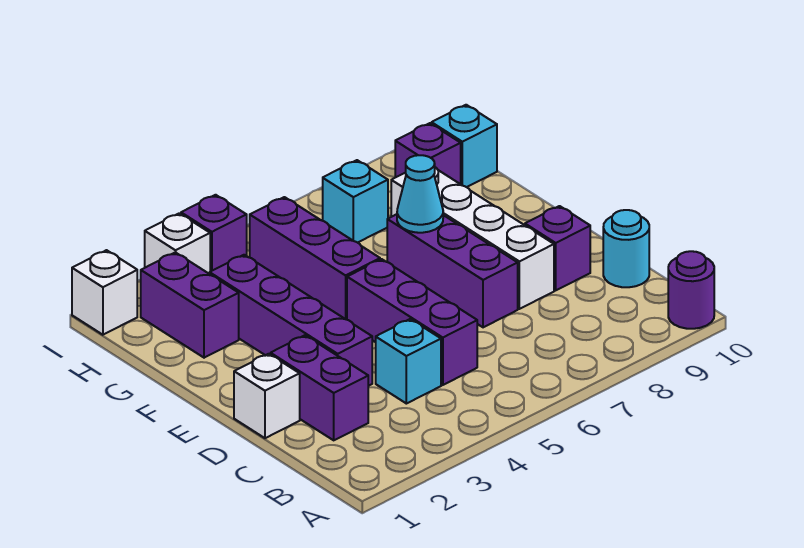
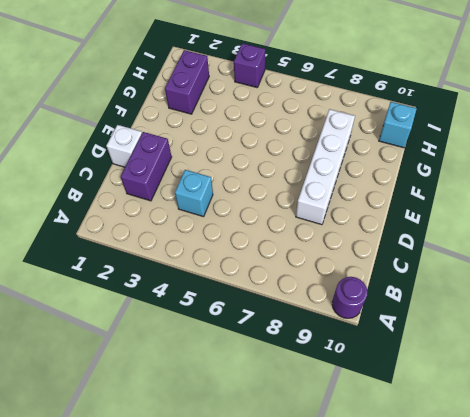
none -> purple brick C5:E5 level 1
none -> cyan round brick C10 level 1
none -> purple brick D3:G3 level 1

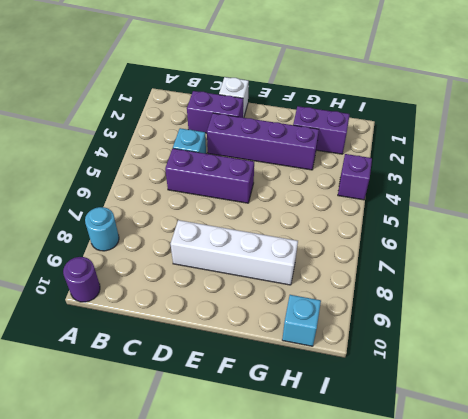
cyan round brick A8 level 1 -> cyan round brick C10 level 1
none -> purple brick D7:F7 level 1
none -> purple brick D9 level 1
none -> purple brick F5:H5 level 1

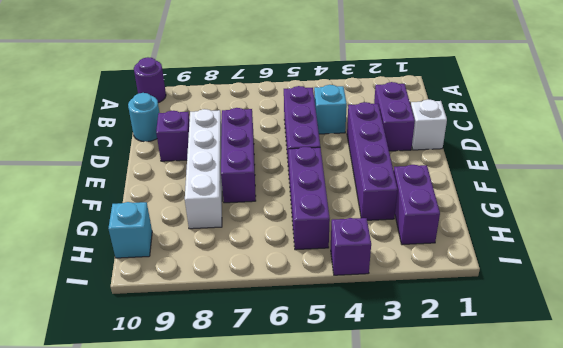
none -> cyan brick H7 level 1
none -> purple brick H9 level 1
none -> white brick I1 level 1

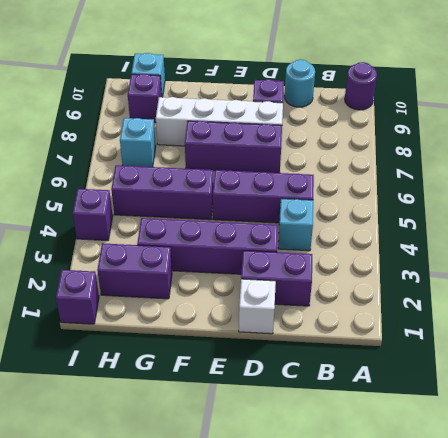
purple brick I1 level 1 -> white brick I1 level 1
none -> white brick I3 level 1
none -> cyan cone F7 level 2

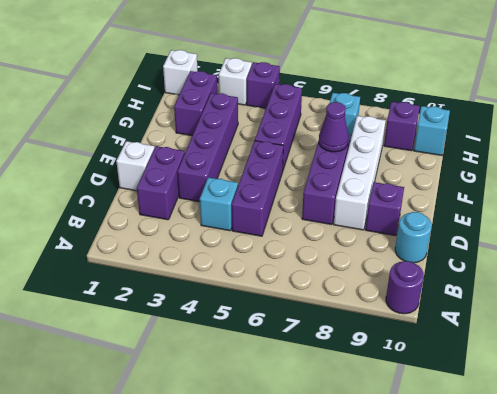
purple cone F7 level 2 -> cyan cone F7 level 2

